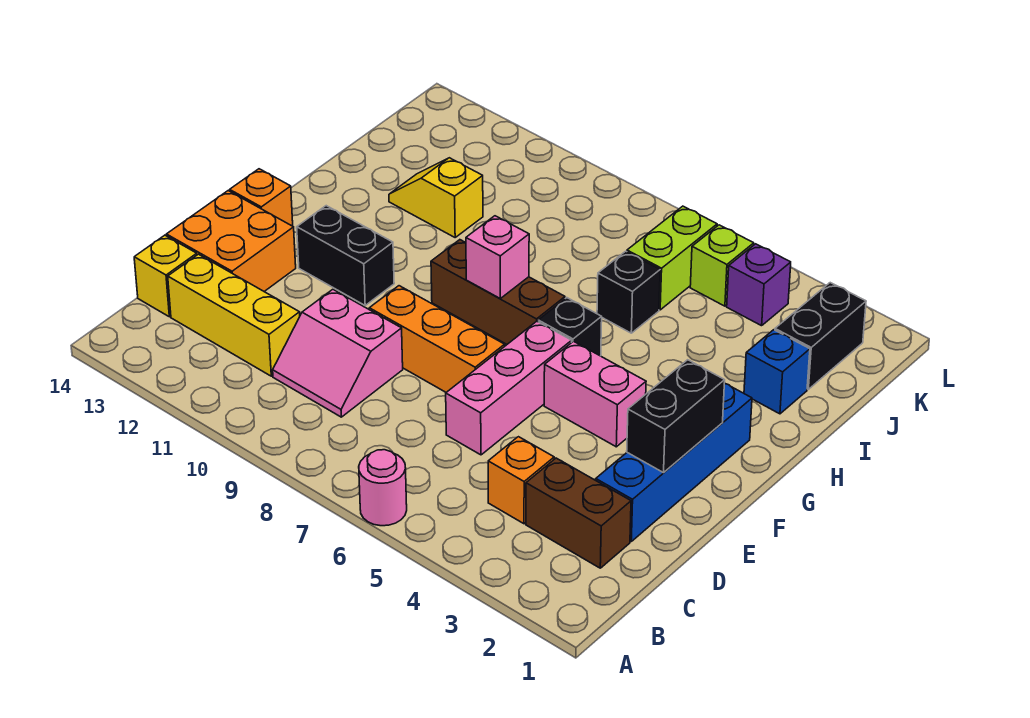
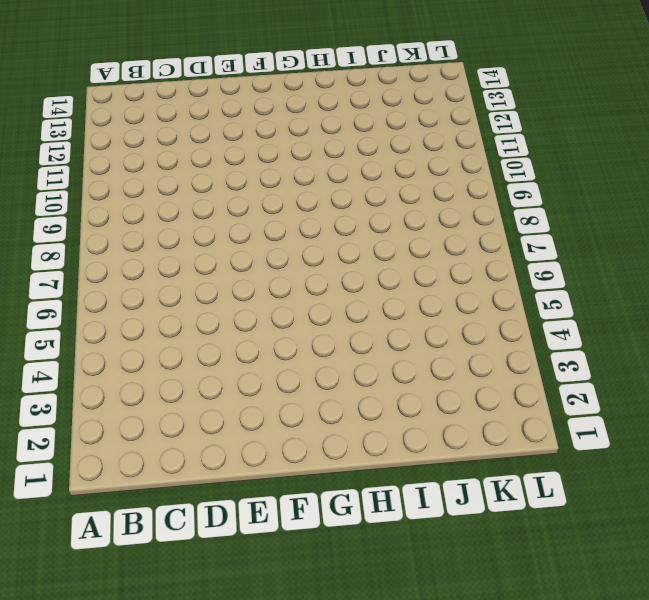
none -> pink round brick A6 level 1
none -> brown brick C2:C3 level 1
none -> orange brick C4 level 1

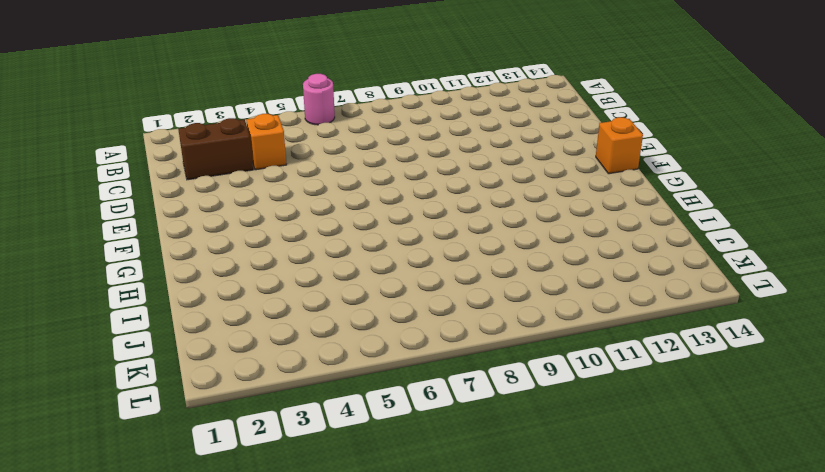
none -> pink slope C9:D10 level 1 top D
none -> yellow brick C11:C13 level 1
none -> yellow brick C14 level 1

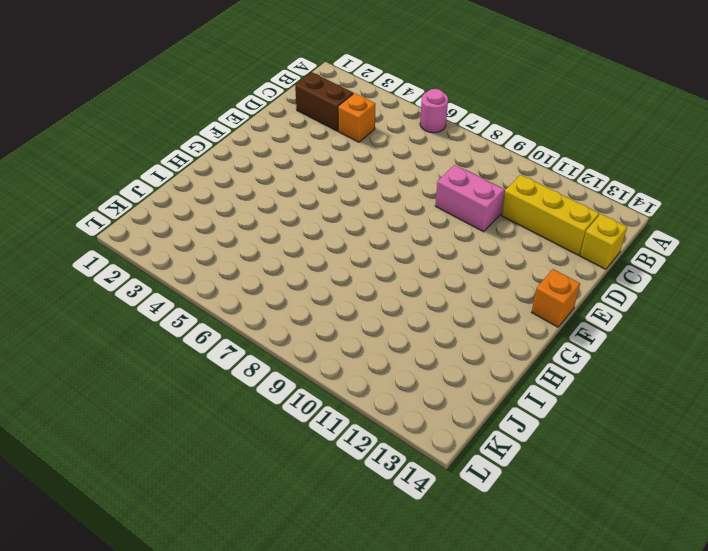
none -> blue brick D2:G2 level 1
none -> pink brick D6:F6 level 1
none -> orange brick D13:E14 level 1

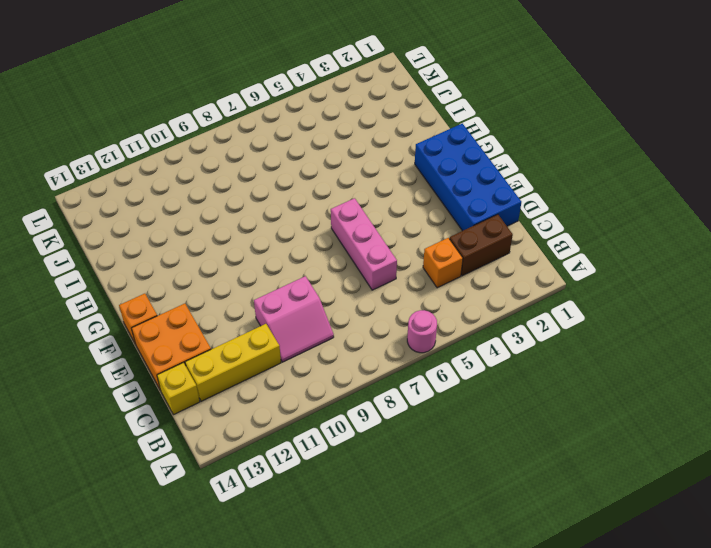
blue brick D1:G2 level 1 -> blue brick D2:G2 level 1
none -> orange brick E7:E9 level 1
none -> pink brick F4:F5 level 1
none -> black brick F11:F12 level 1

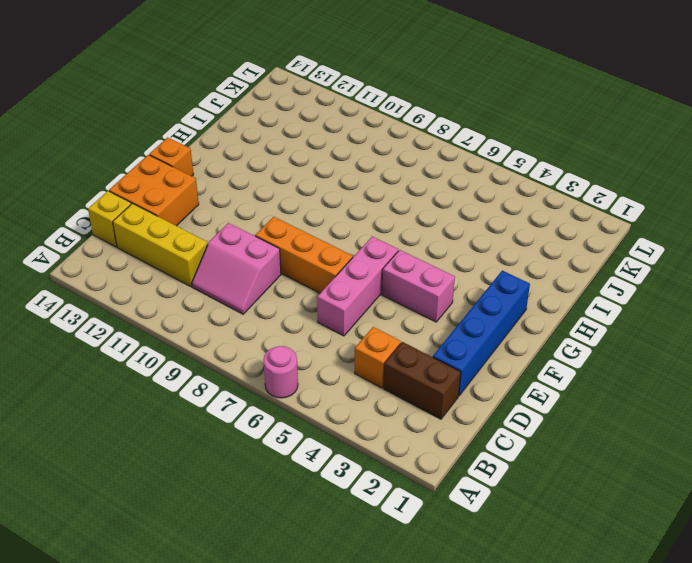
none -> black brick F11:F12 level 1
none -> black brick G6 level 1
none -> brown brick G7:G9 level 1

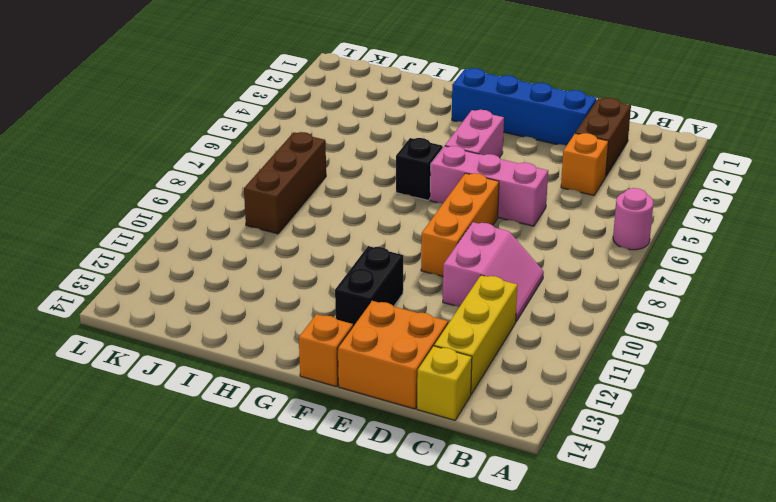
brown brick J7:J9 level 1 -> brown brick G7:G9 level 1
none -> blue brick I2 level 1
none -> black brick I6 level 1
none -> yellow slope I11:I12 level 1 top 11

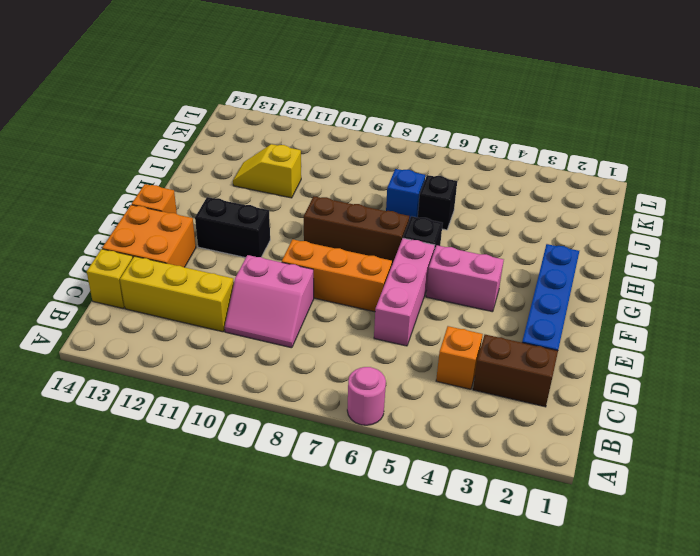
blue brick I7 level 1 -> blue brick I2 level 1
none -> black brick J2:K2 level 1
none -> lime brick J6:K6 level 1
none -> purple brick K4 level 1

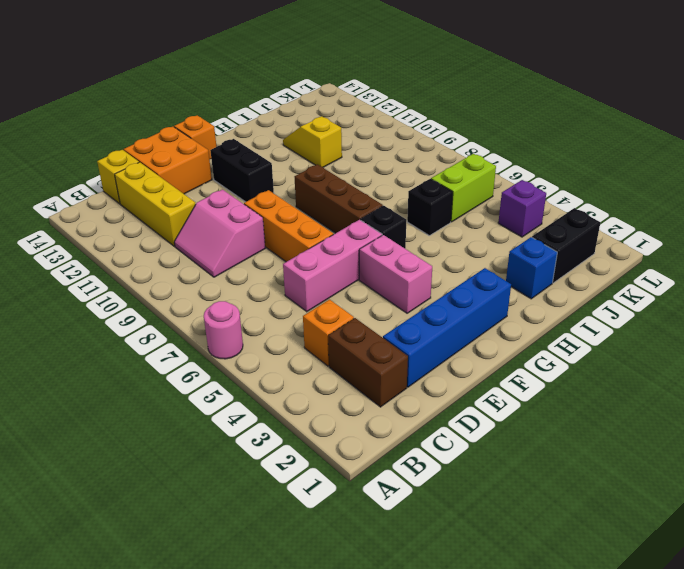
none -> lime brick K5 level 1
none -> black brick E2:F2 level 2
none -> pink brick G8 level 2

